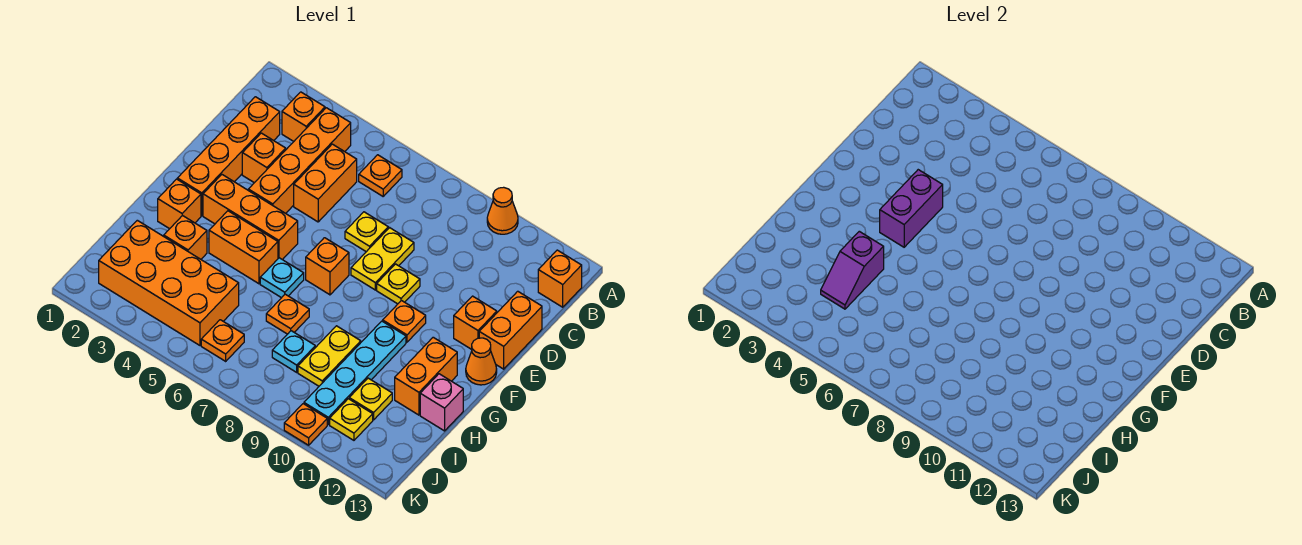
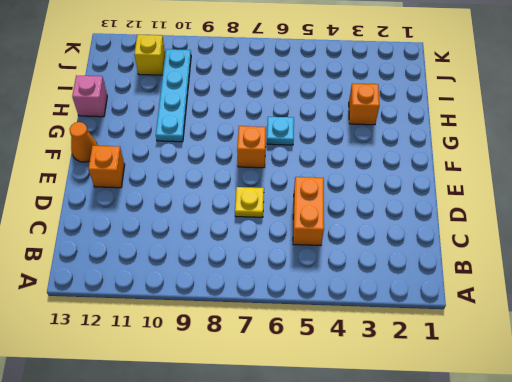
yellow brick J11 level 1 -> yellow plate J11 level 1
none -> orange cone A10 level 1
none -> orange brick B3 level 1
none -> orange brick B4:E4 level 1
none -> orange plate B6 level 1

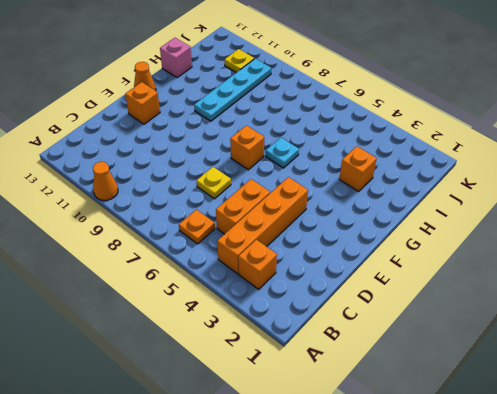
none -> orange brick B13 level 1
none -> orange brick C2:F2 level 1
none -> orange brick D3 level 1
none -> yellow plate D8:E8 level 1

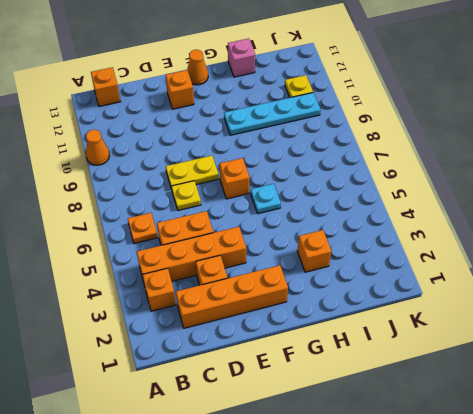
none -> orange brick D13:E13 level 1
none -> yellow plate E9 level 1
none -> orange brick F3:F5 level 1
none -> orange plate F10 level 1

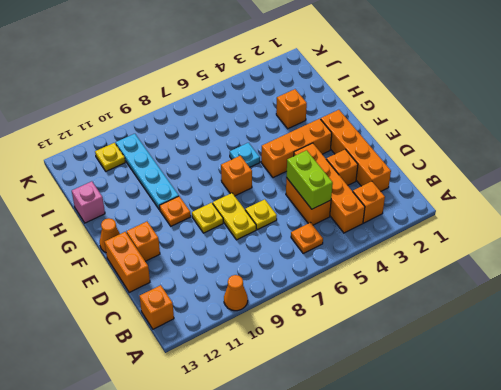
lime brick C5:D5 level 2 -> none
none -> orange brick G2 level 1
none -> orange brick G4:G5 level 1
none -> orange brick G12:H12 level 1
none -> orange plate H7 level 1

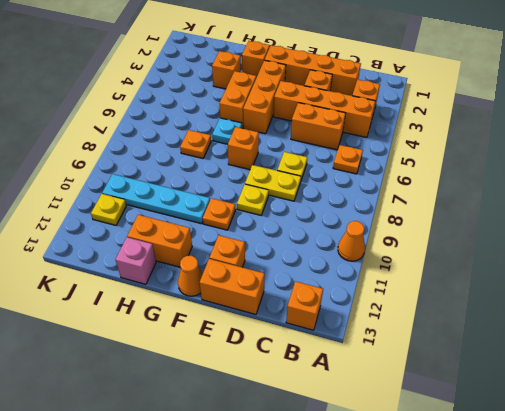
none -> yellow plate H9:I9 level 1
none -> orange brick I2:J5 level 1
none -> cyan plate I8 level 1
none -> yellow plate I11 level 1

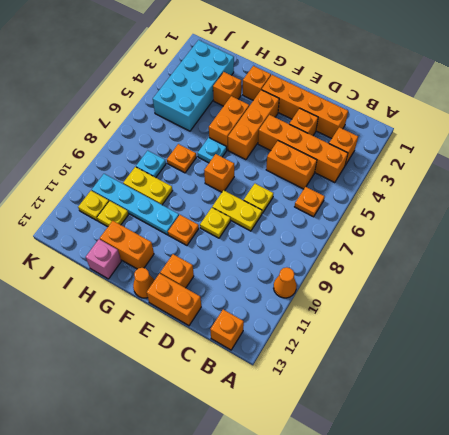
cyan brick I2:J5 level 1 -> orange brick I2:J5 level 1
none -> orange plate J6 level 1
none -> orange plate K10 level 1
none -> purple brick E4:F4 level 2
none -> purple slope H4:I4 level 2 top H

